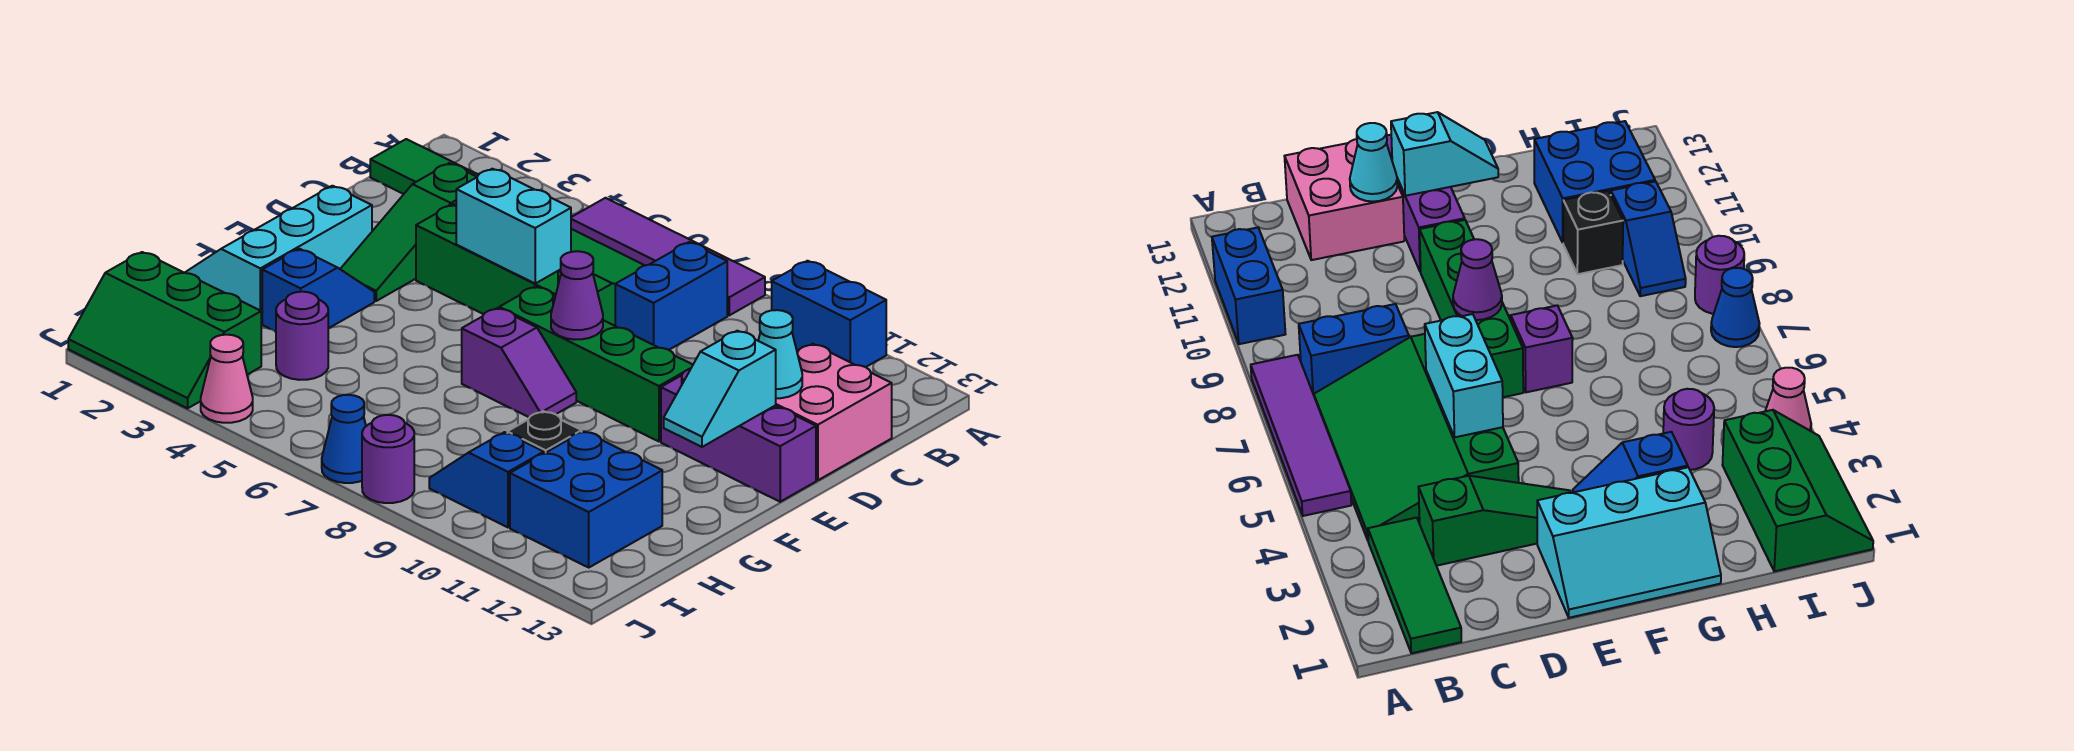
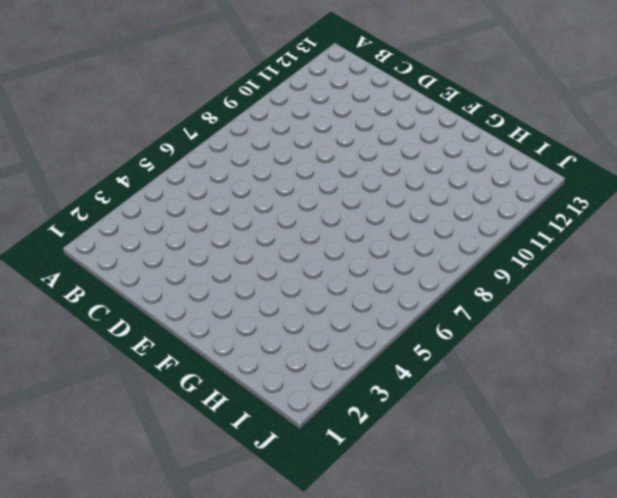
none -> purple tile A5:A8 level 1
none -> blue brick A10:A11 level 1
none -> green tile B1:B3 level 1

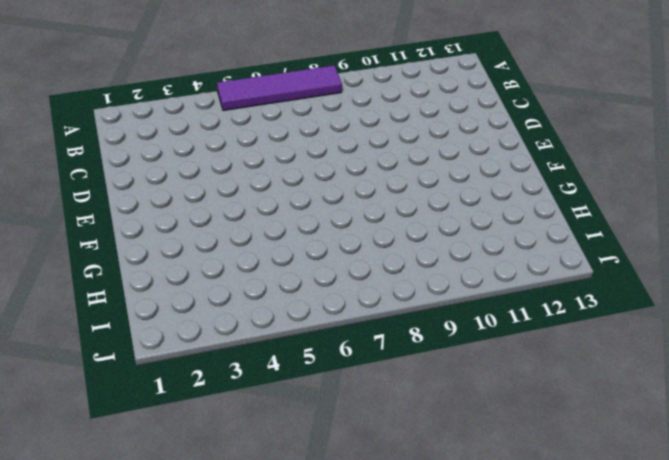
none -> blue brick A10:A11 level 1
none -> green tile B1:B3 level 1
none -> green slope B4:D7 level 1 top D

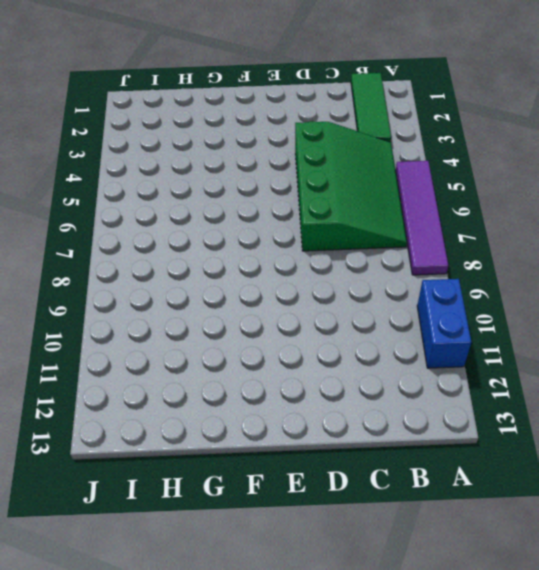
none -> blue brick B8:C8 level 1
none -> green slope C3:E3 level 1 top C
none -> pink brick C12:D13 level 1

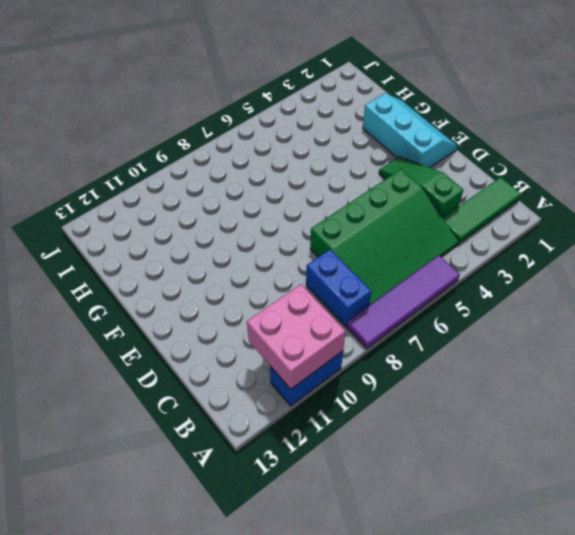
pink brick A10:B11 level 2 -> pink brick C12:D13 level 1
none -> green brick E7:E10 level 1
none -> purple brick E11:E13 level 1
none -> blue slope F3:G3 level 1 top G

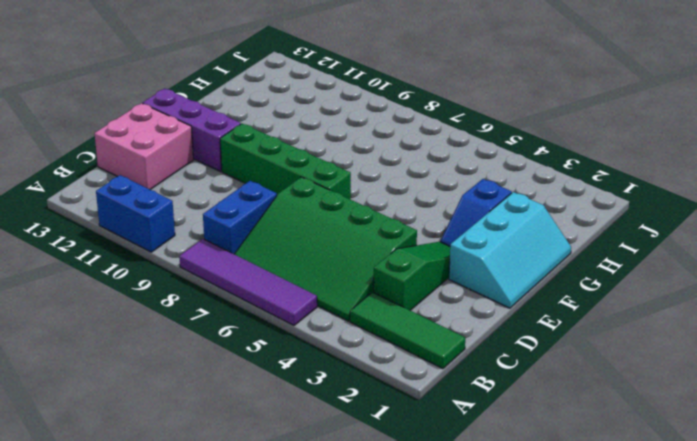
none -> purple slope F7:F8 level 1 top 7
none -> purple round brick H4 level 1
none -> black brick H10 level 1

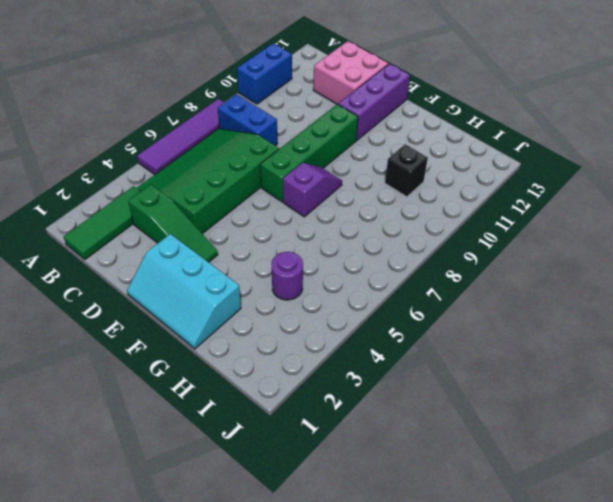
none -> blue slope F3:G3 level 1 top G
none -> blue brick H11:I12 level 1
none -> green slope I1:J3 level 1 top I

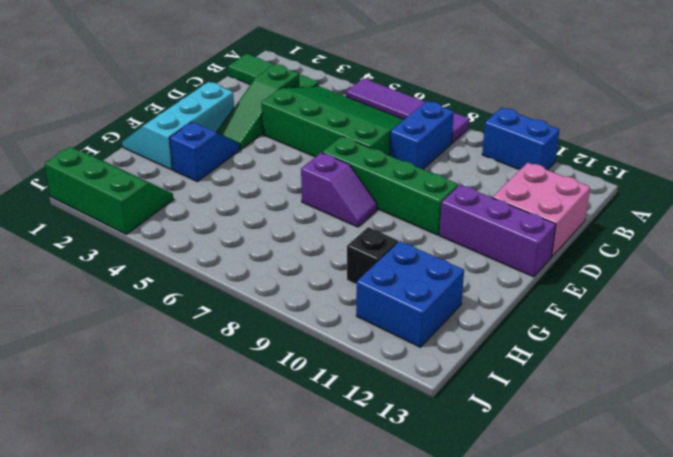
green slope I1:J3 level 1 top J -> green slope I1:J3 level 1 top I
none -> purple round brick H4 level 1
none -> blue slope I9:I10 level 1 top 10
none -> pink cone J4 level 1

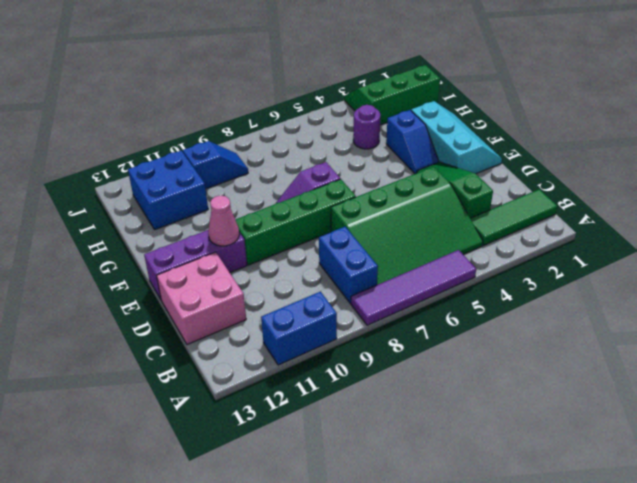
pink cone E11 level 2 -> pink cone J4 level 1
none -> black brick H10 level 1
none -> blue cone J7 level 1
none -> purple round brick J8 level 1

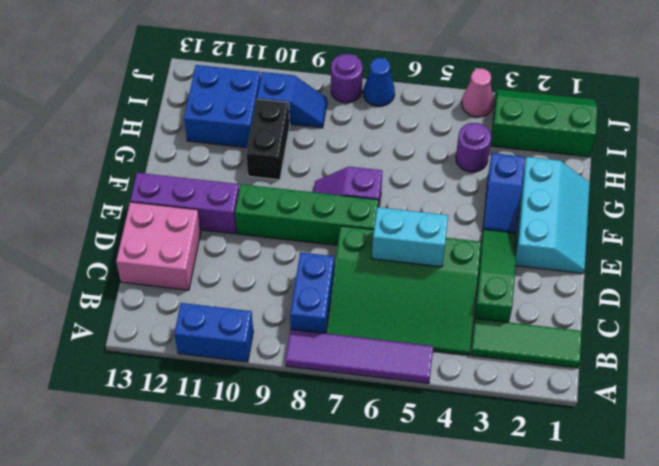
black brick G10:H10 level 1 -> black brick H10 level 1
none -> cyan cone D12 level 2
none -> purple cone E8 level 2
none -> cyan slope E12:F12 level 2 top E

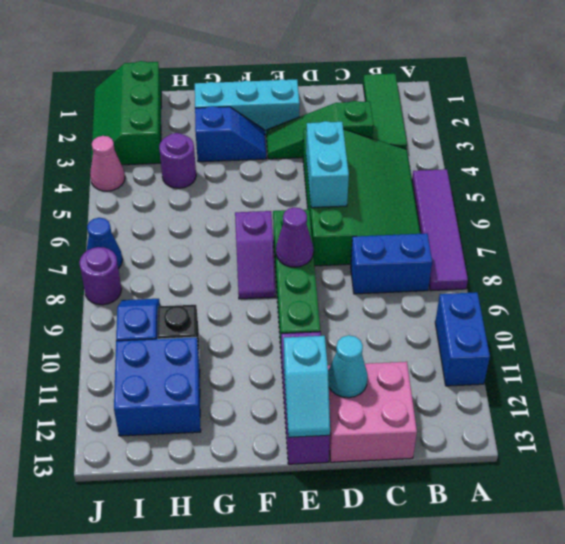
cyan slope E12:E13 level 2 top 12 -> cyan slope E12:F12 level 2 top E

